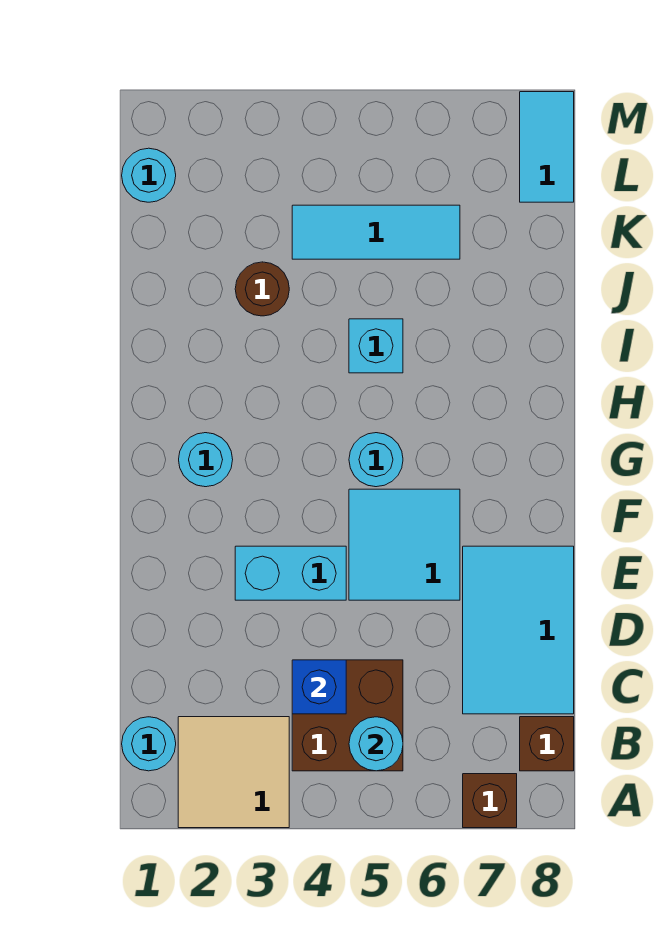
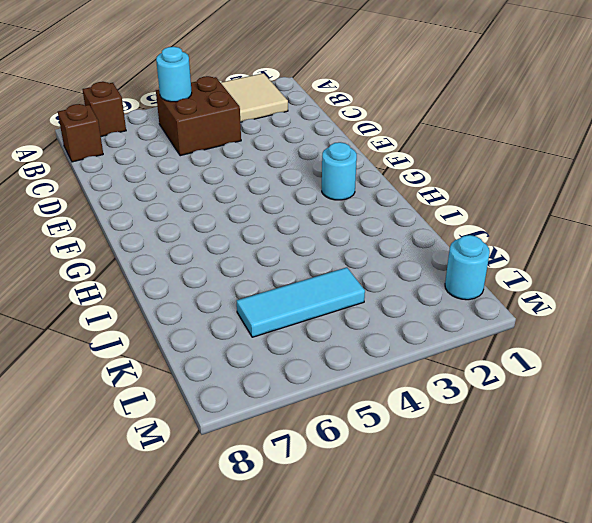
none -> cyan round brick B1 level 1
none -> cyan tile C7:E8 level 1
none -> cyan brick E3:E4 level 1

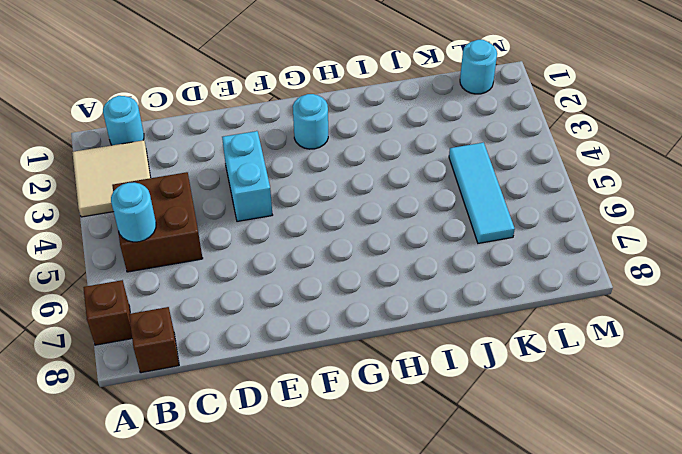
none -> cyan tile C7:E8 level 1
none -> cyan tile E5:F6 level 1
none -> cyan round brick G5 level 1

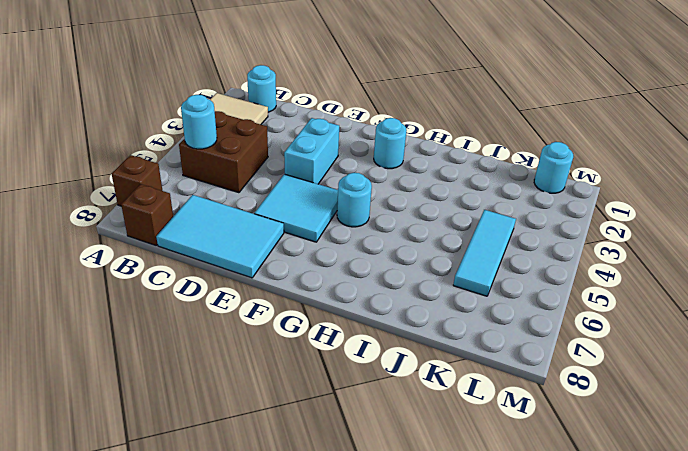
none -> cyan brick I5 level 1
none -> brown round brick J3 level 1
none -> cyan tile L8:M8 level 1

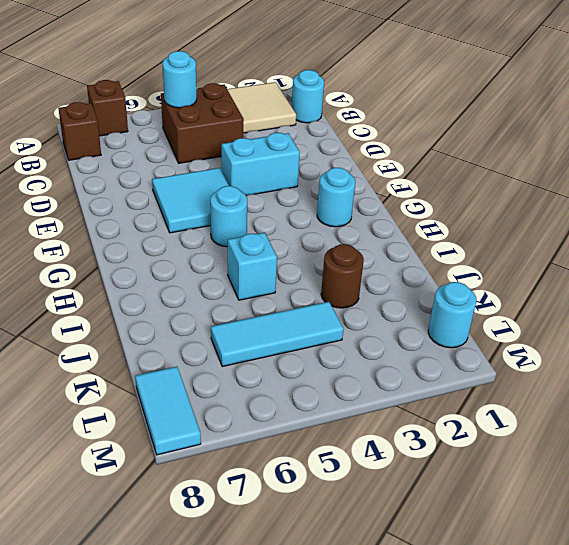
none -> cyan tile C7:E8 level 1
none -> blue brick C4 level 2

